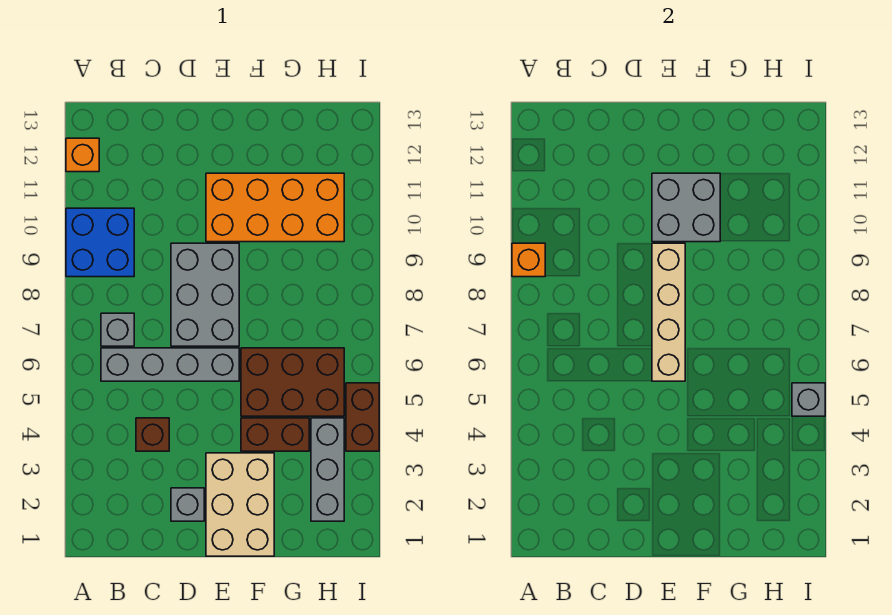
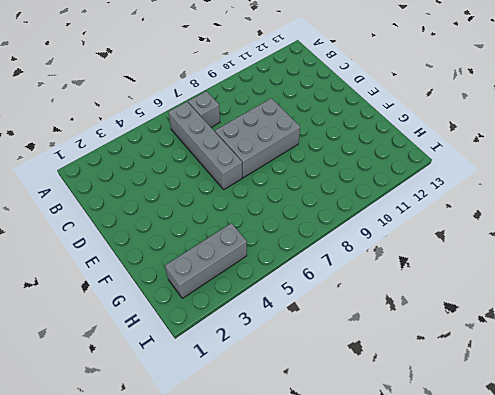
none -> blue brick A9:B10 level 1
none -> orange brick A12 level 1
none -> brown brick C4 level 1

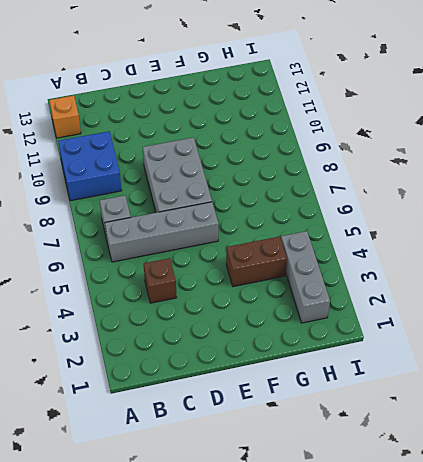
none -> grey brick D2 level 1
none -> tan brick E1:F3 level 1
none -> orange brick E10:H11 level 1

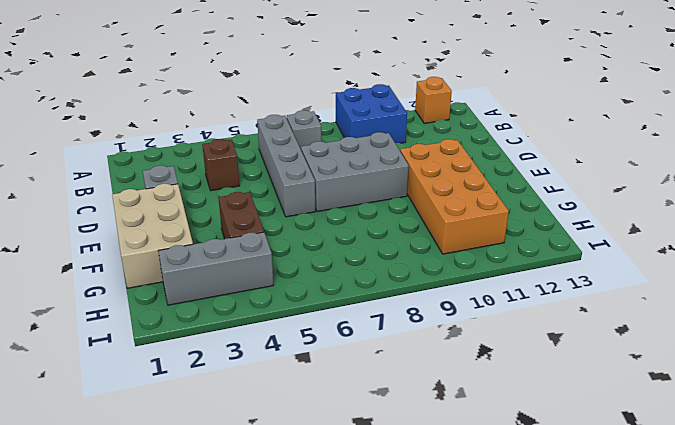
tan brick E1:G2 level 1 -> tan brick E1:F3 level 1
none -> brown brick F5:H6 level 1
none -> brown brick I4:I5 level 1
none -> orange brick A9 level 2

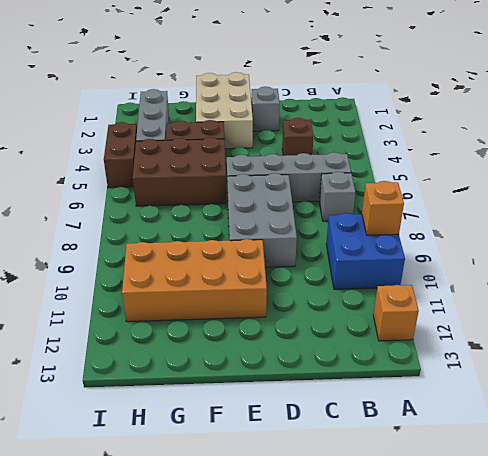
none -> tan brick E6:E9 level 2
none -> grey brick E10:F11 level 2
none -> grey brick I5 level 2

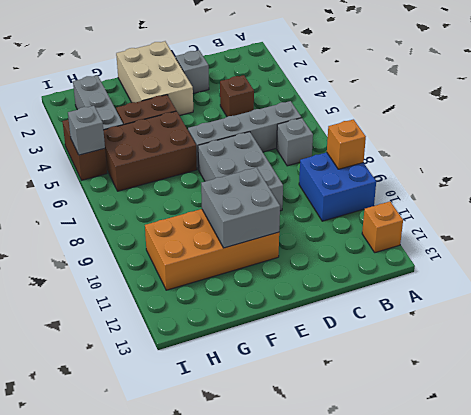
none -> tan brick E6:E9 level 2

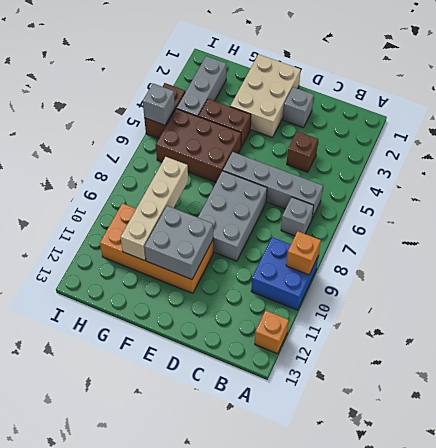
tan brick G8:G11 level 2 -> tan brick E6:E9 level 2

